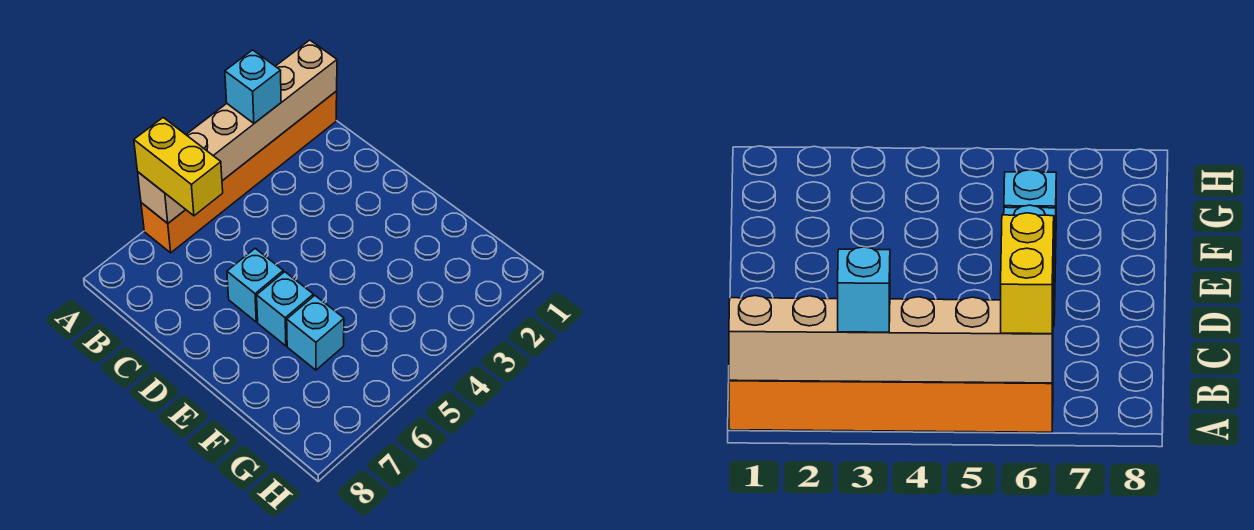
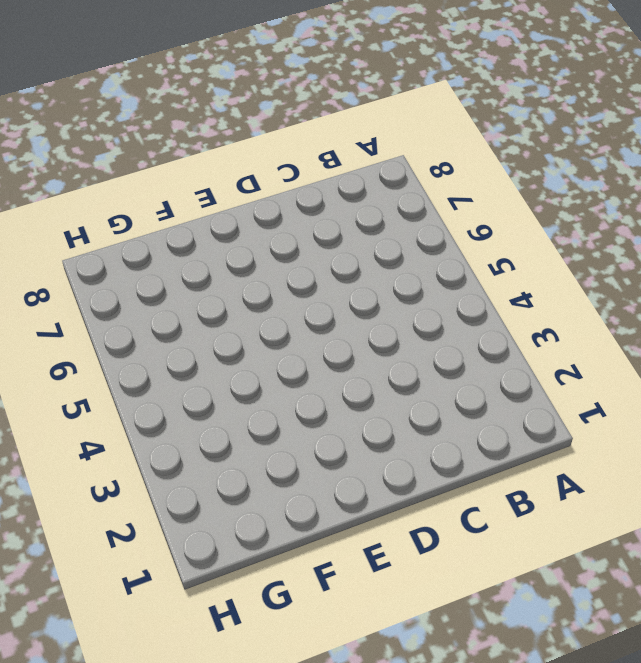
none -> orange brick A1:A6 level 1
none -> cyan brick D6 level 1

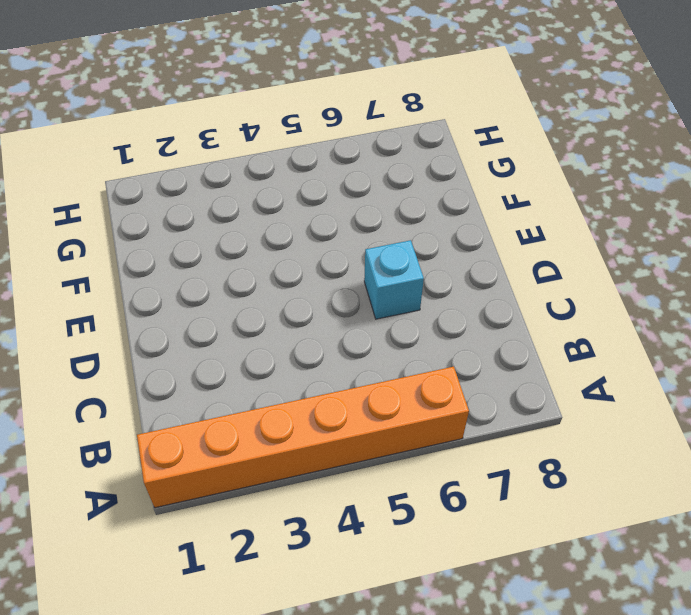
none -> cyan brick E6 level 1
none -> cyan brick F6 level 1

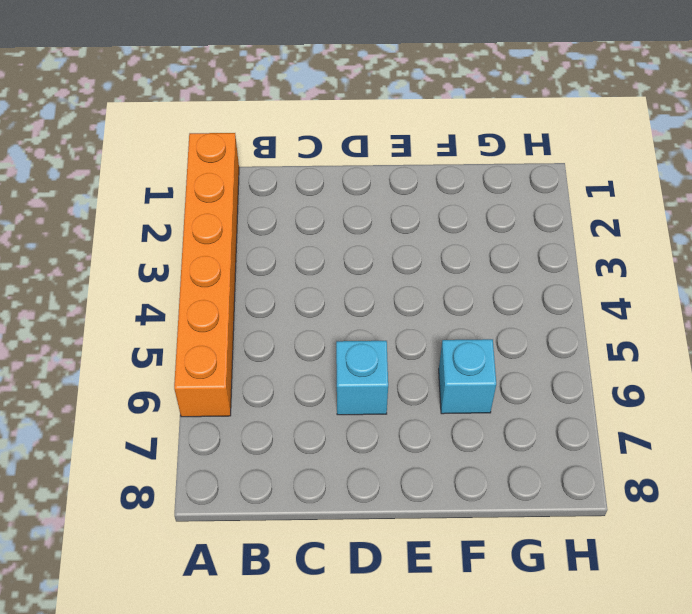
none -> cyan brick E6 level 1
none -> tan brick A1:A6 level 2

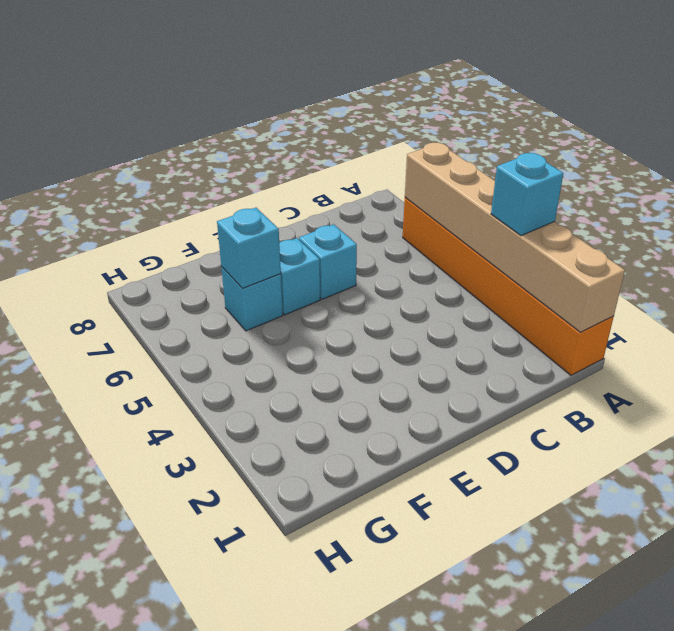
cyan brick F6 level 2 -> none
none -> yellow brick A6:B6 level 3

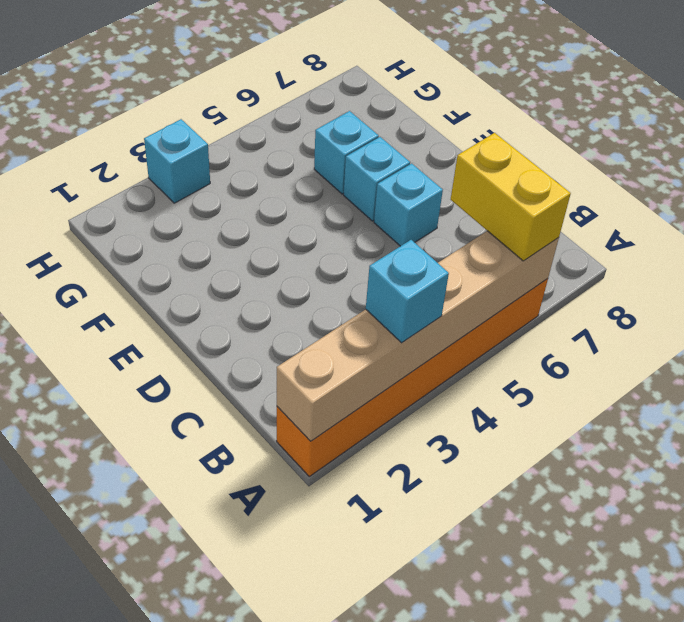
cyan brick H3 level 1 -> none

